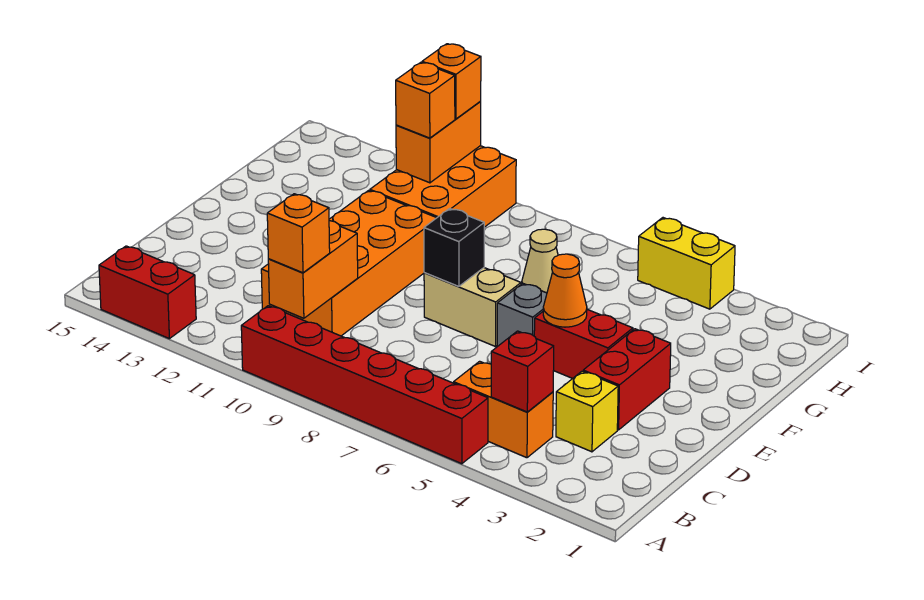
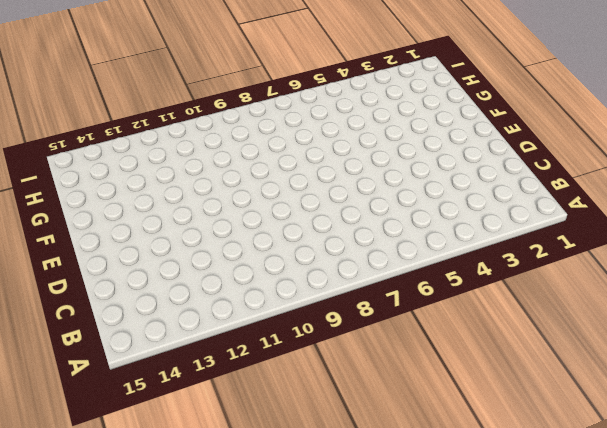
none -> red brick A5:A10 level 1
none -> red brick A13:A14 level 1
none -> orange brick B4:B5 level 1

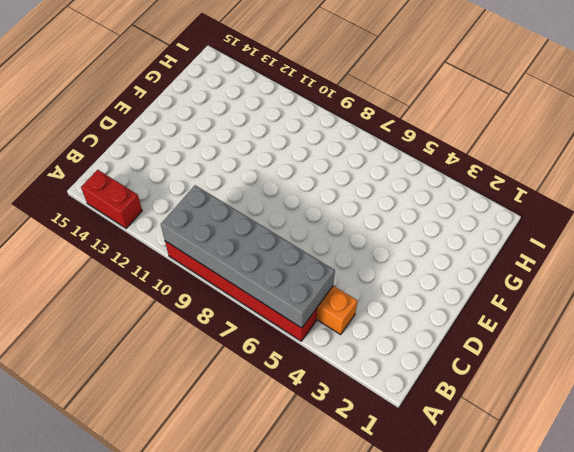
grey brick A5:B10 level 2 -> orange brick B10:C10 level 2
none -> yellow brick C3 level 1
none -> orange brick C10:F11 level 1
none -> red brick D3:E3 level 1

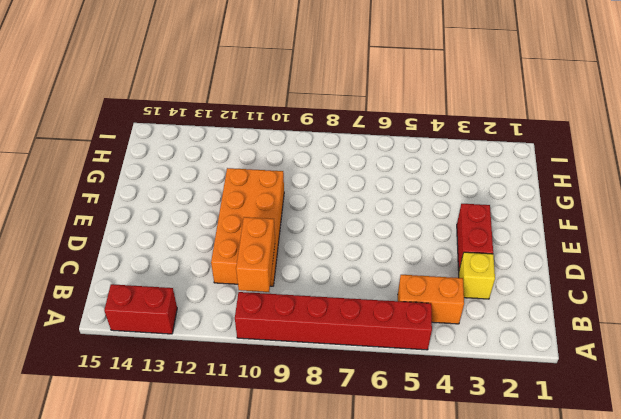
none -> red brick E4:E5 level 1
none -> grey brick E6 level 1
none -> tan brick E7:E8 level 1

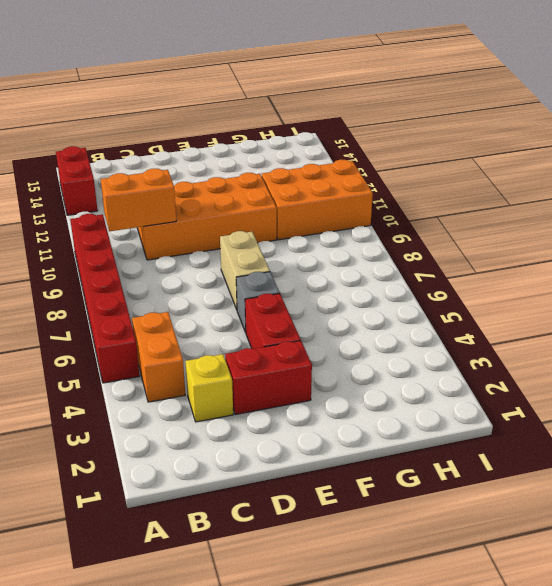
none -> tan cone G7 level 1
none -> yellow brick I4:I5 level 1
none -> red brick B4 level 2

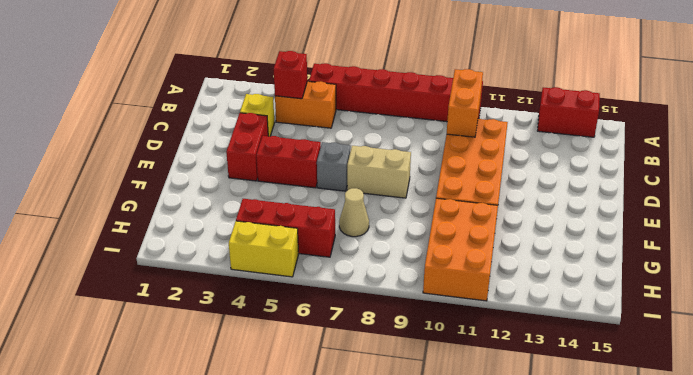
red brick H4:H6 level 1 -> none
none -> orange cone E5 level 2
none -> black brick E8 level 2
none -> orange brick H11:I11 level 2

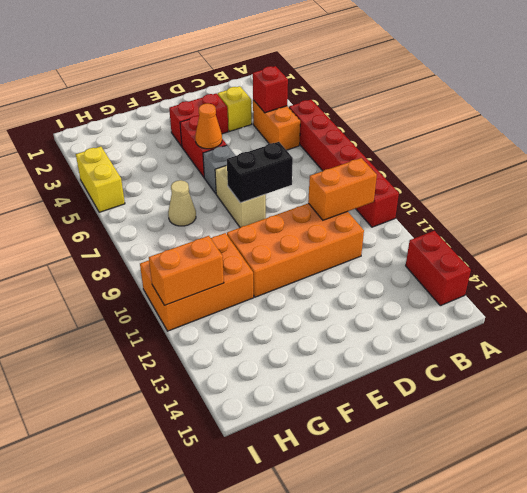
black brick D8:E8 level 2 -> black brick E8 level 2
none -> orange brick B10 level 3
none -> orange brick H11 level 3
none -> orange brick I11 level 3

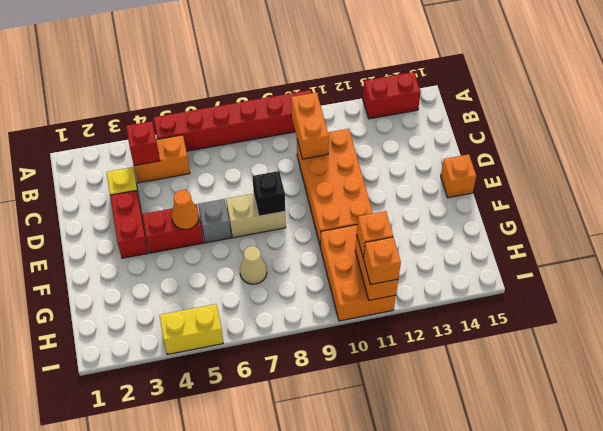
orange brick E15 level 1 -> orange brick B10 level 3

